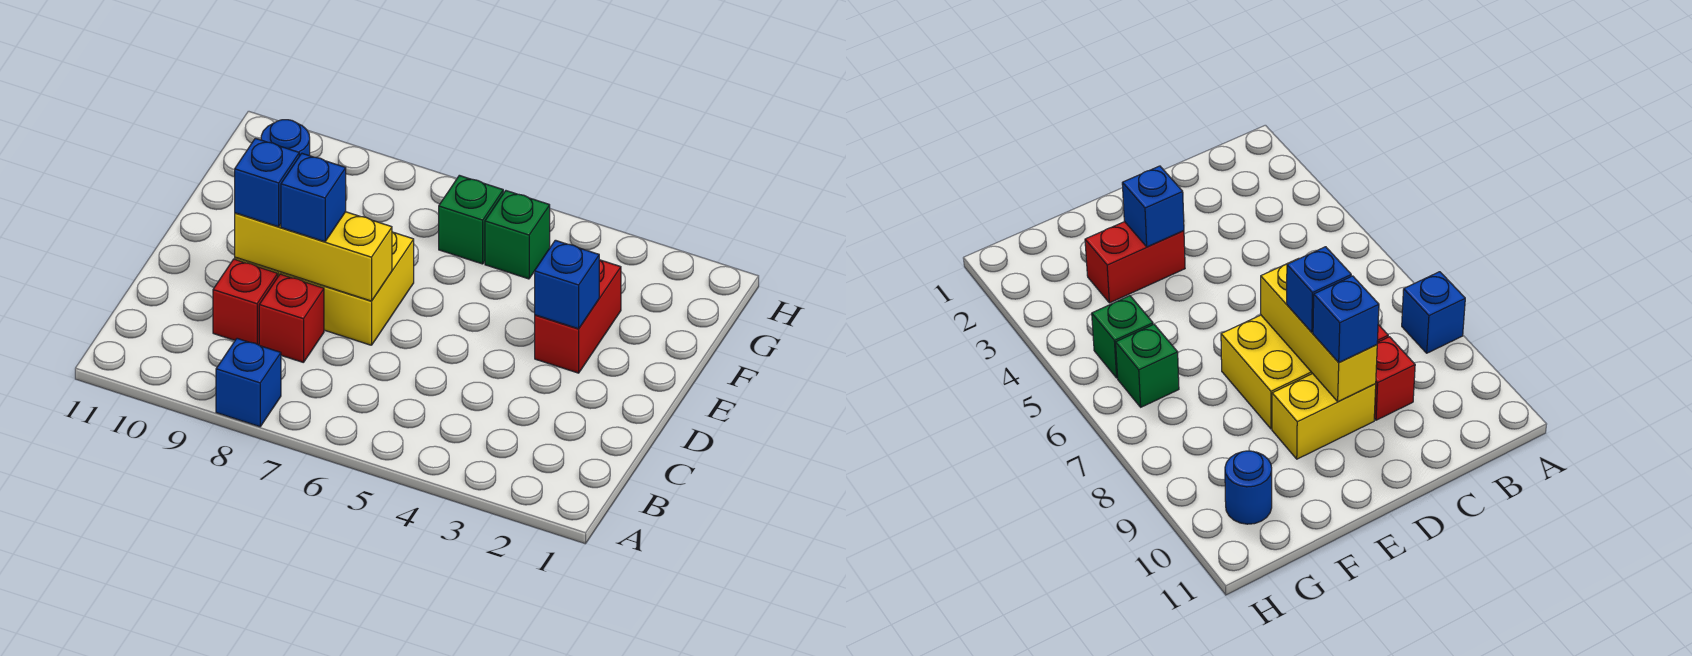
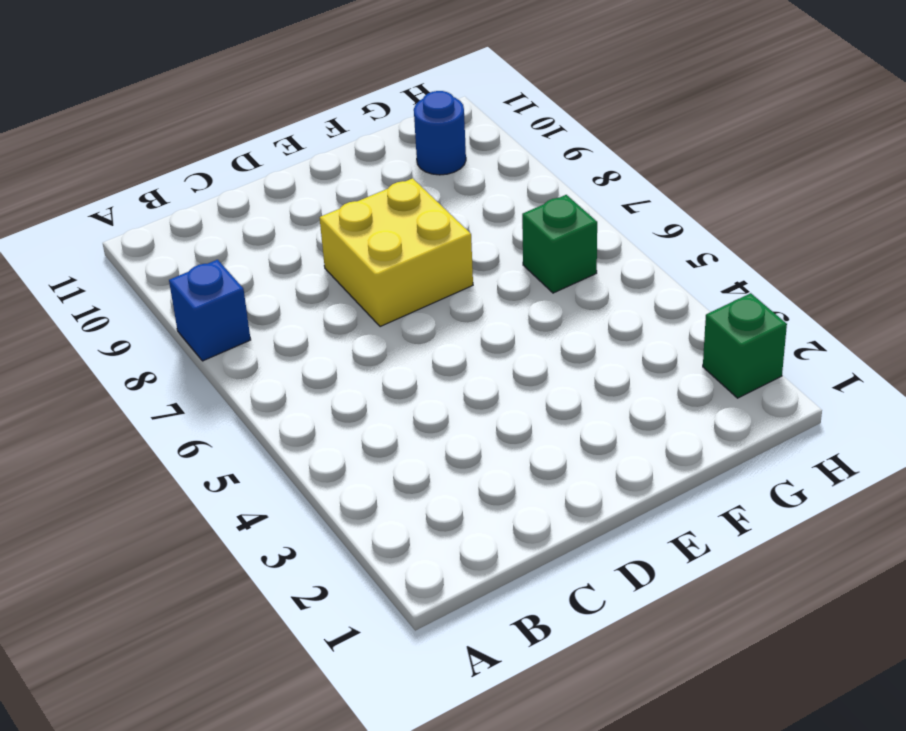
green brick H2 level 1 -> green brick G5 level 1
none -> red brick C8 level 1
none -> red brick C9 level 1
none -> yellow brick D9:E9 level 1

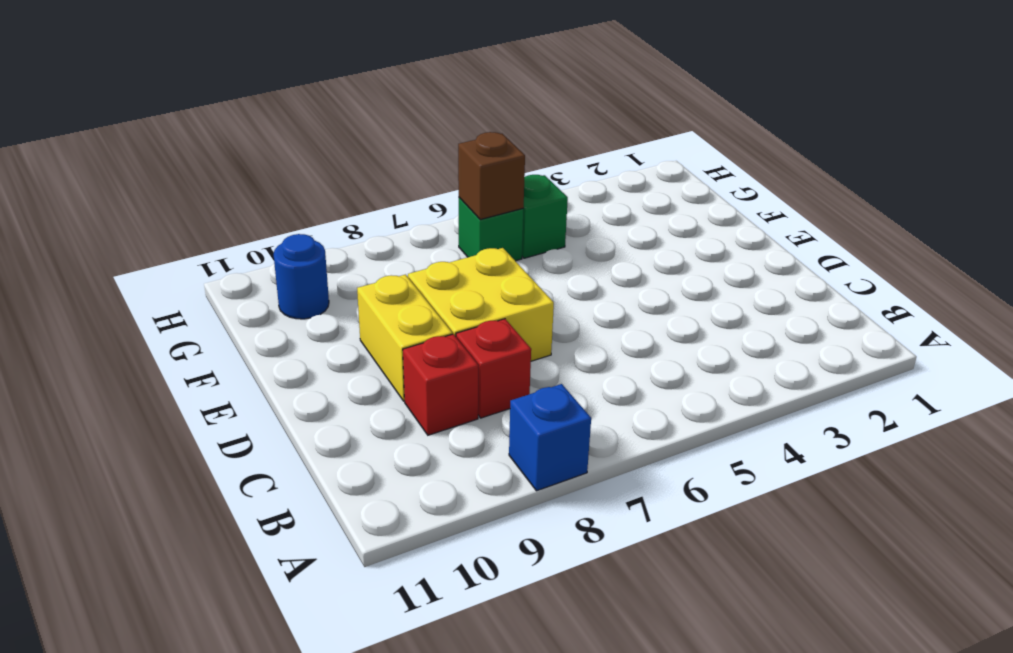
brown brick G6 level 2 -> none
none -> red brick E3:F3 level 1
none -> yellow brick D7:D9 level 2
none -> blue brick E3 level 2

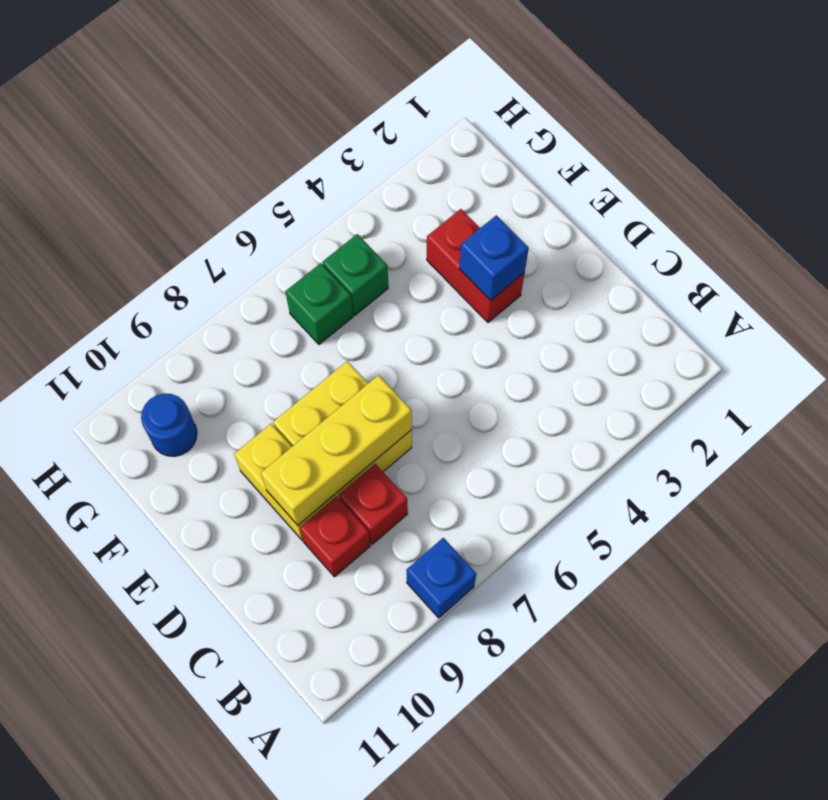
none -> blue brick D8 level 3
none -> blue brick D9 level 3

